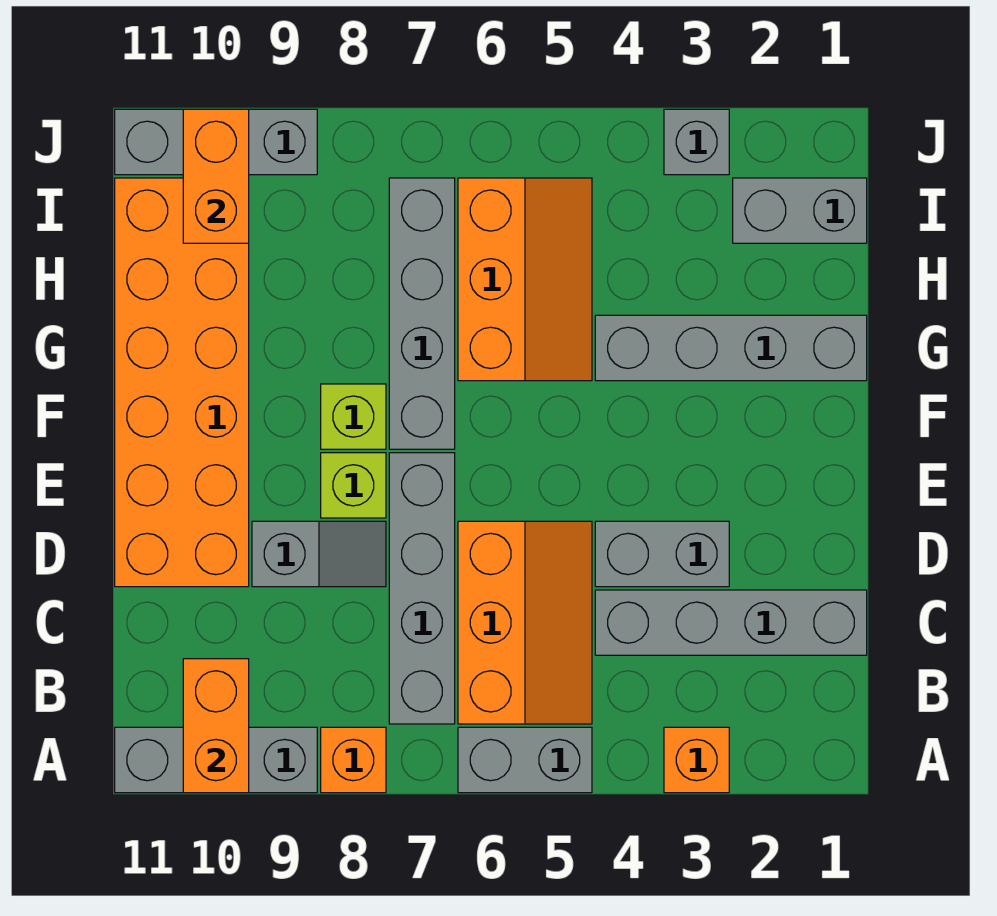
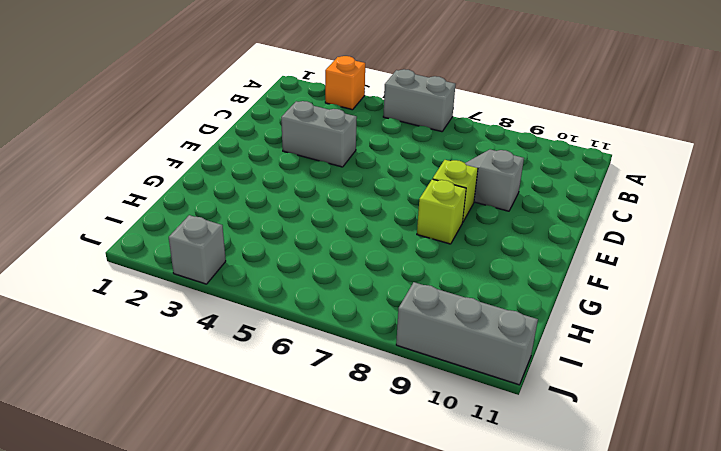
none -> orange brick A8 level 1
none -> grey brick A9:A11 level 1
none -> orange slope B5:D6 level 1 top 6

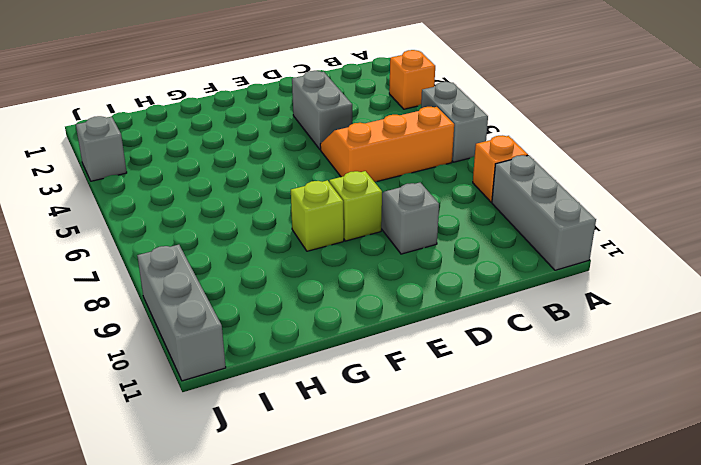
none -> grey brick B7:E7 level 1
none -> grey brick C1:C4 level 1
none -> orange brick D10:I11 level 1

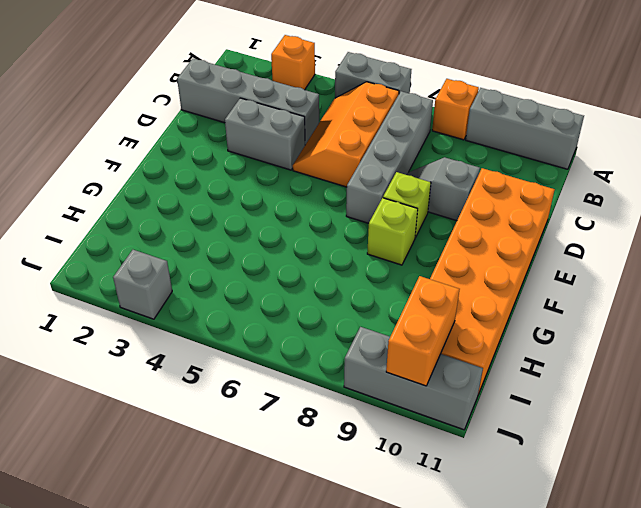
none -> grey brick F7:I7 level 1
none -> grey brick G1:G4 level 1
none -> orange slope G5:I6 level 1 top 6

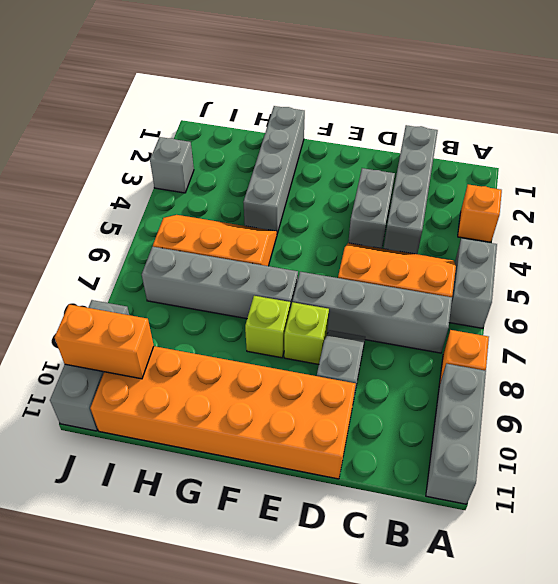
none -> grey brick I1:I2 level 1
none -> orange brick A10:B10 level 2

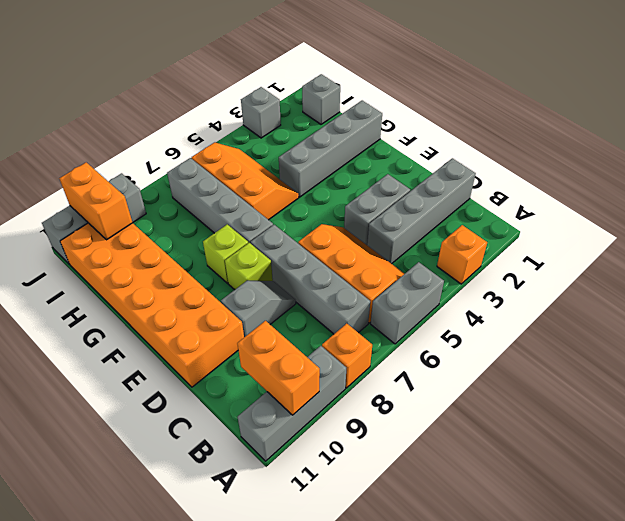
grey brick I1 level 1 -> grey brick I1:I2 level 1

